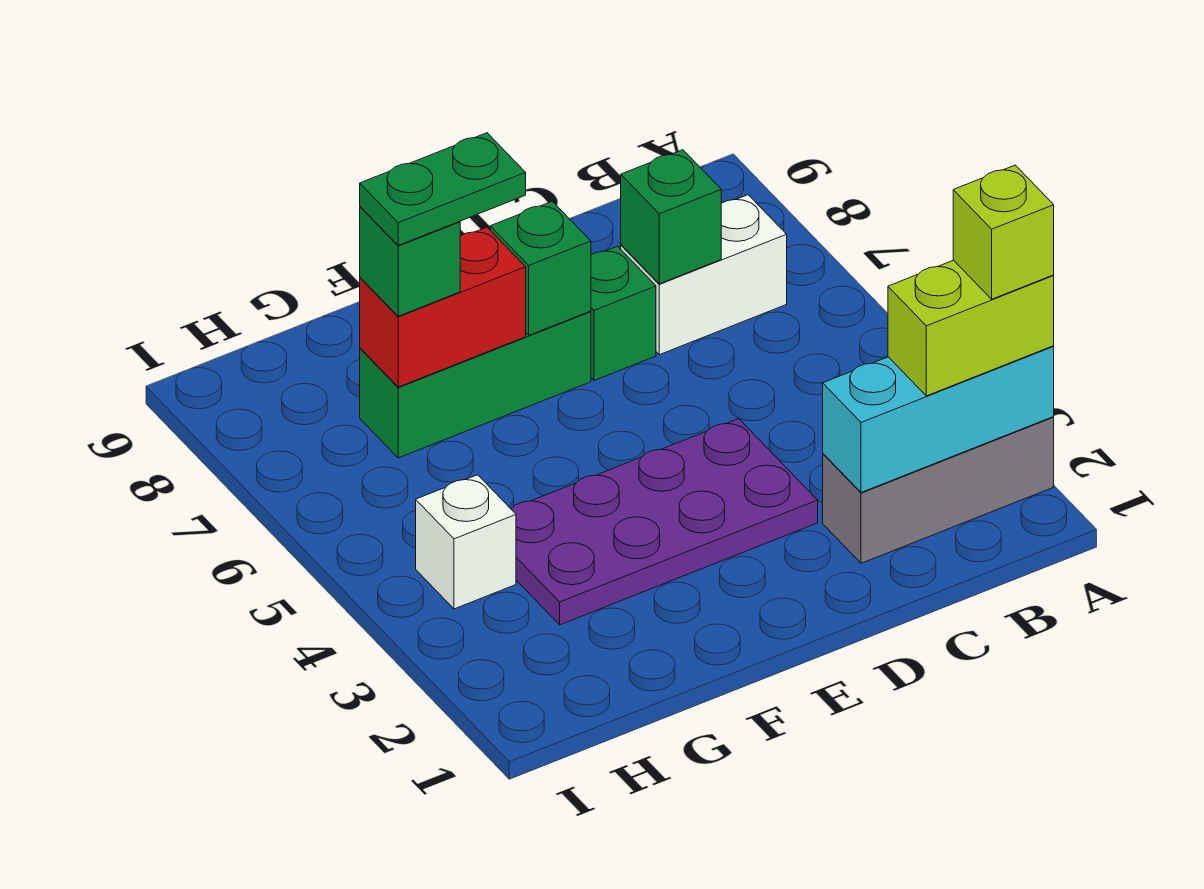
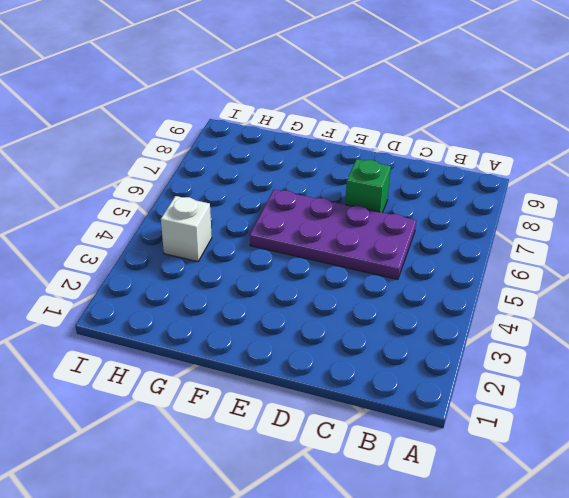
purple plate C5:F6 level 1 -> purple plate D3:G4 level 1
none -> grey brick A2:C2 level 1
none -> white brick B7:C7 level 1
none -> green brick E7:G7 level 1

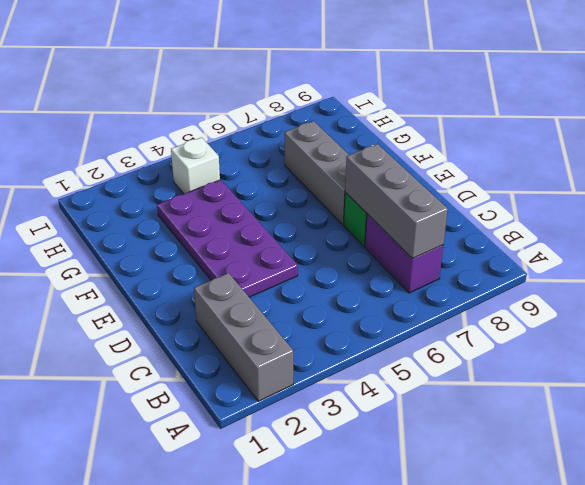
purple brick B7:C7 level 1 -> white brick B7:C7 level 1
grey brick B7:D7 level 2 -> green brick C7 level 2
grey brick E7:G7 level 1 -> green brick E7:G7 level 1
none -> cyan brick A2:C2 level 2
none -> green brick E7 level 2
none -> red brick F7:G7 level 2

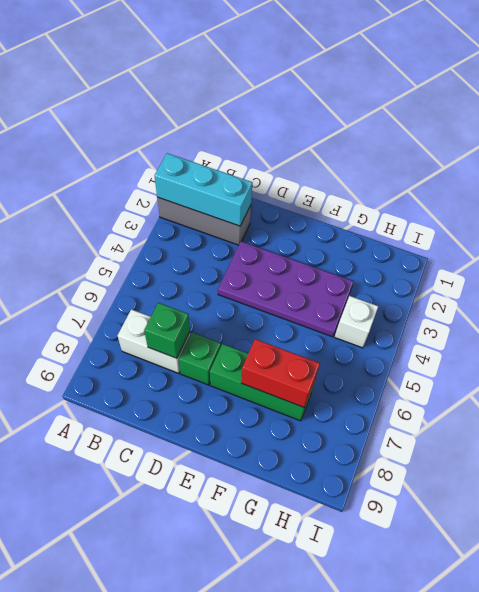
none -> green brick E7 level 2
none -> lime brick A2:B2 level 3
none -> green brick G7 level 3

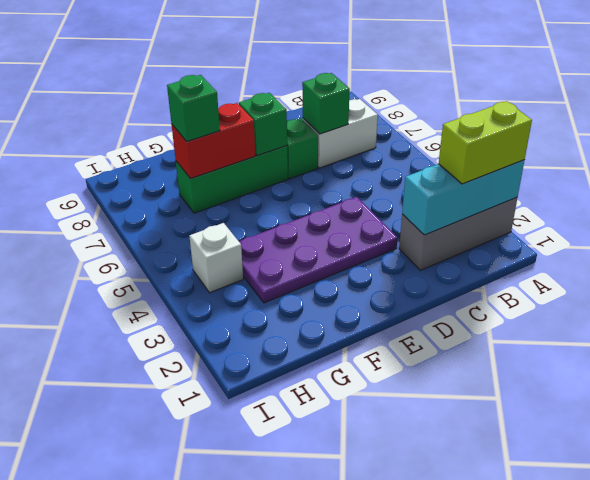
none -> lime brick A2 level 4
none -> green plate F7:G7 level 4

